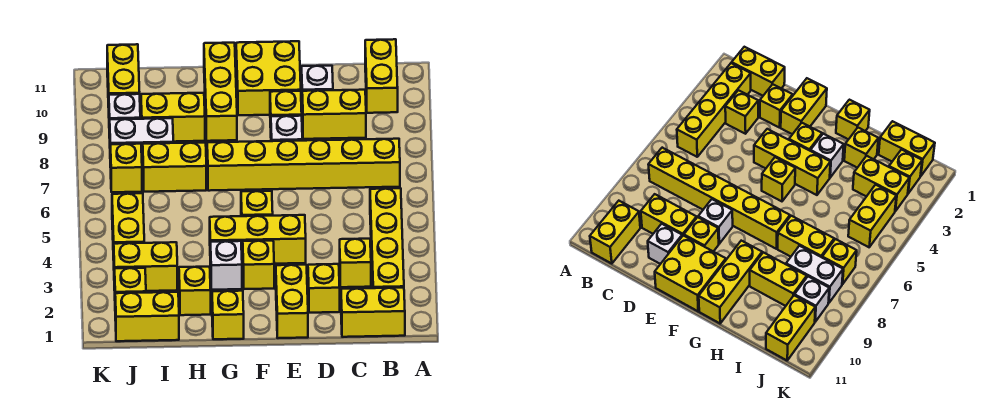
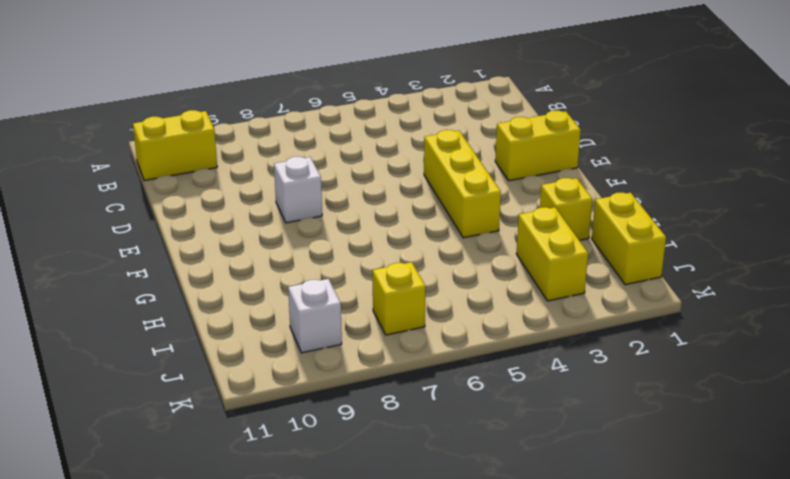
none -> yellow brick B1:C1 level 1
none -> yellow brick B2:B5 level 1
none -> yellow brick B7:G7 level 1

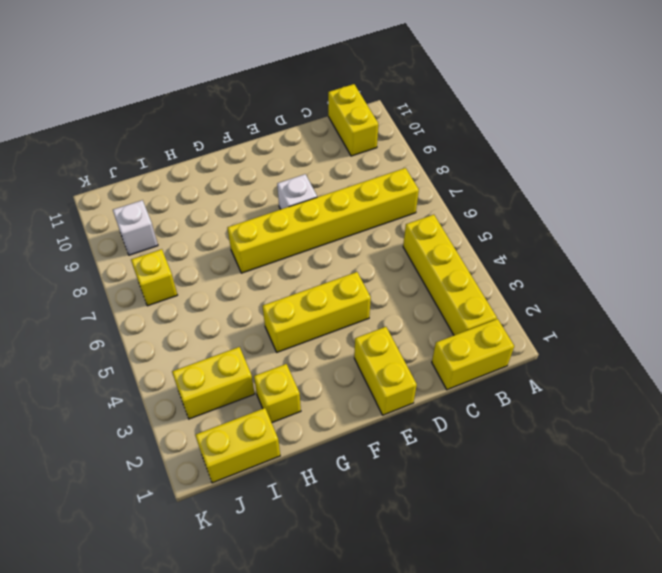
none -> yellow brick C3 level 1
none -> yellow brick C9:D9 level 1
none -> yellow brick D2 level 1

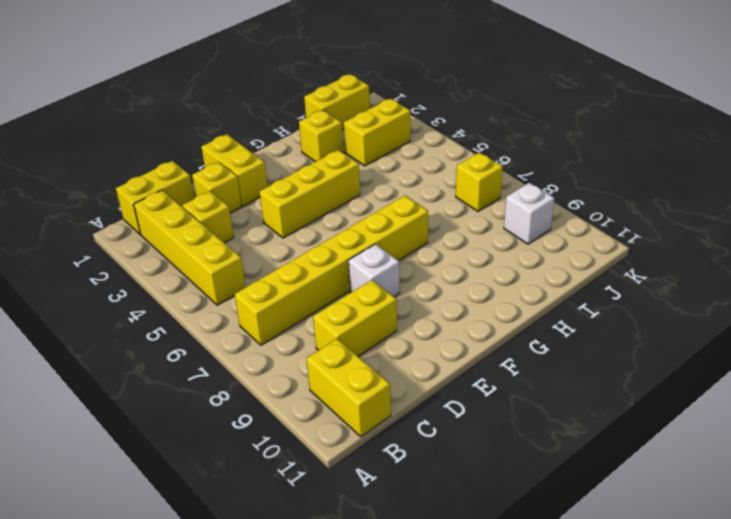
none -> white brick D10 level 1
none -> yellow brick E9 level 1
none -> yellow brick E10:F11 level 1

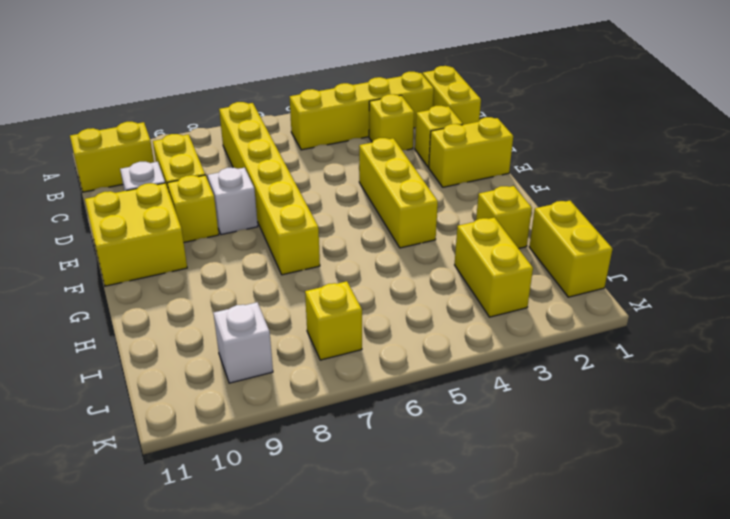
none -> yellow brick F3 level 1
none -> yellow brick F5 level 1
none -> yellow brick G1 level 1

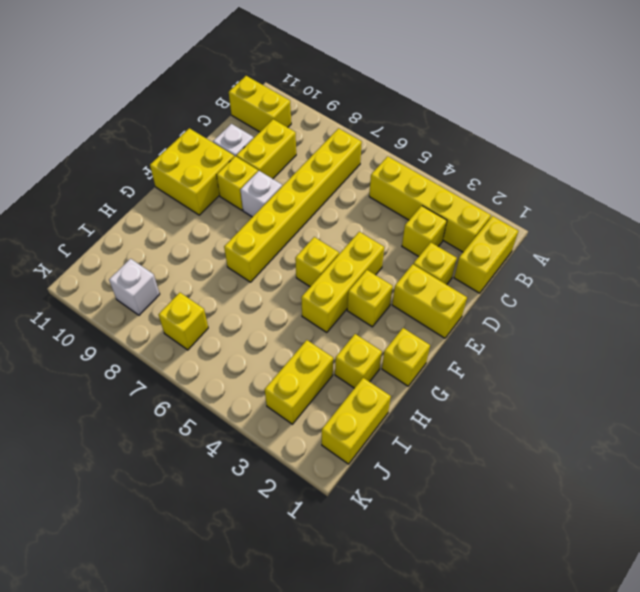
none -> white brick G3 level 1
none -> yellow brick G9:G11 level 1
none -> yellow brick H7:I7 level 1

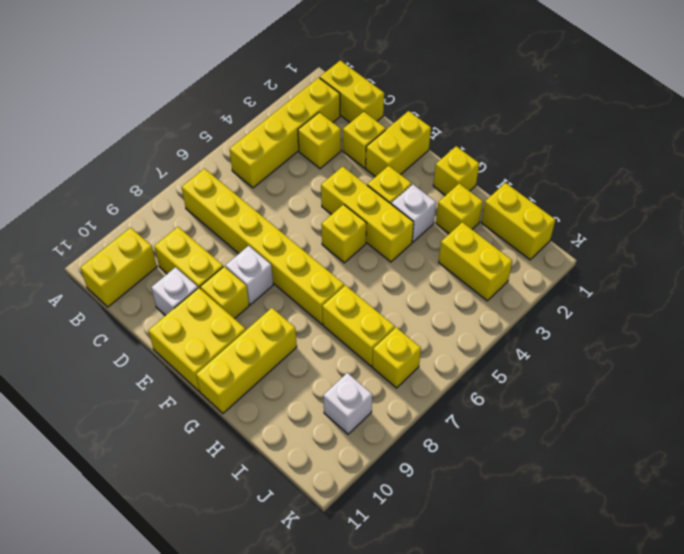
none -> yellow brick H9:I9 level 1
none -> white brick I8:J8 level 1
none -> yellow brick J2 level 1

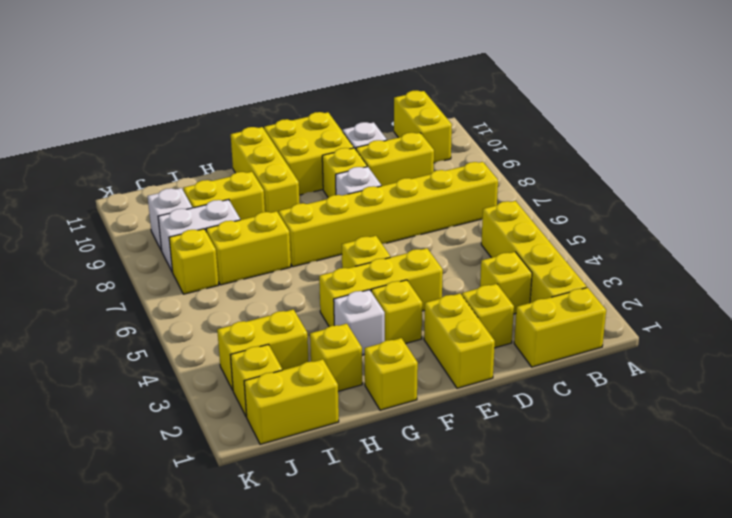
none -> yellow brick J4:J5 level 1
none -> yellow brick J10:J11 level 1

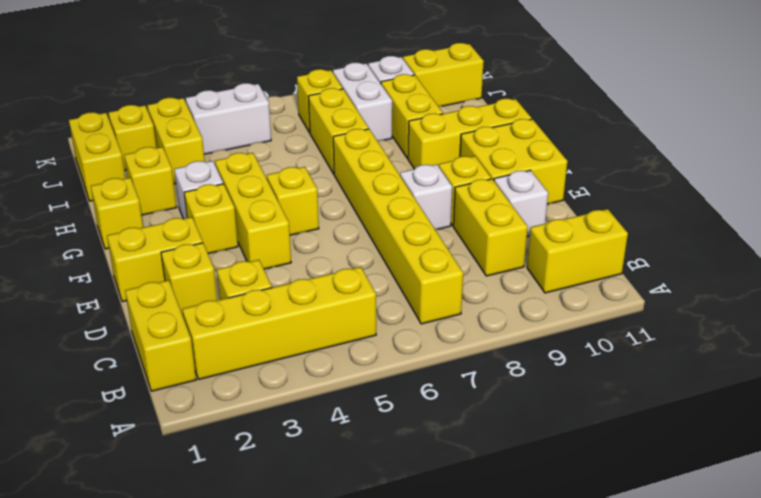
white brick J4:J5 level 1 -> yellow brick J4:J5 level 1

